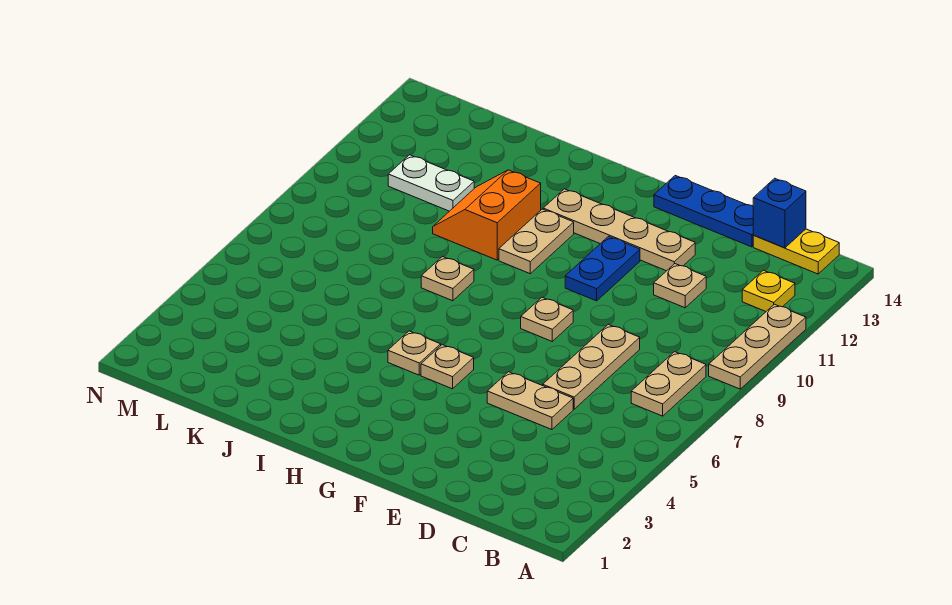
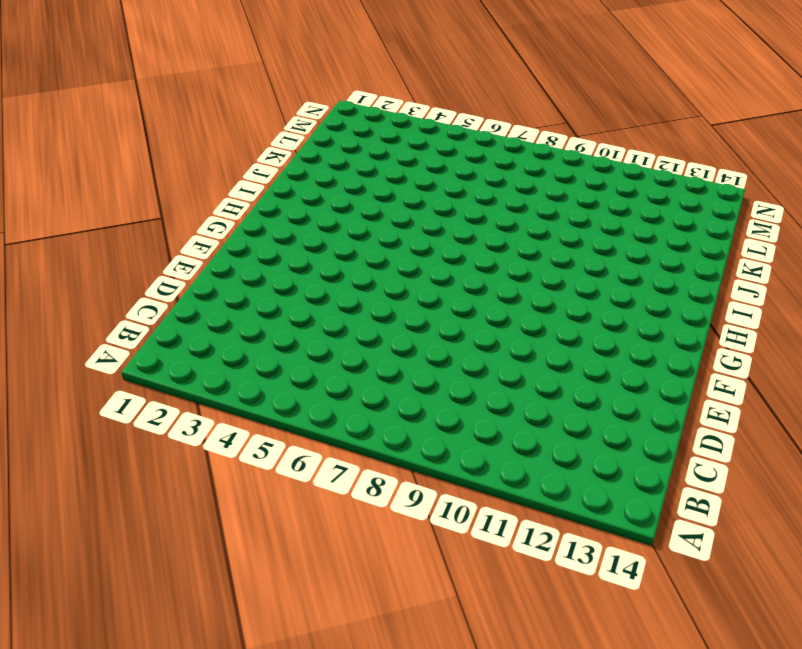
none -> tan plate A9:A11 level 1
none -> tan plate B7:B8 level 1
none -> yellow plate B12 level 1

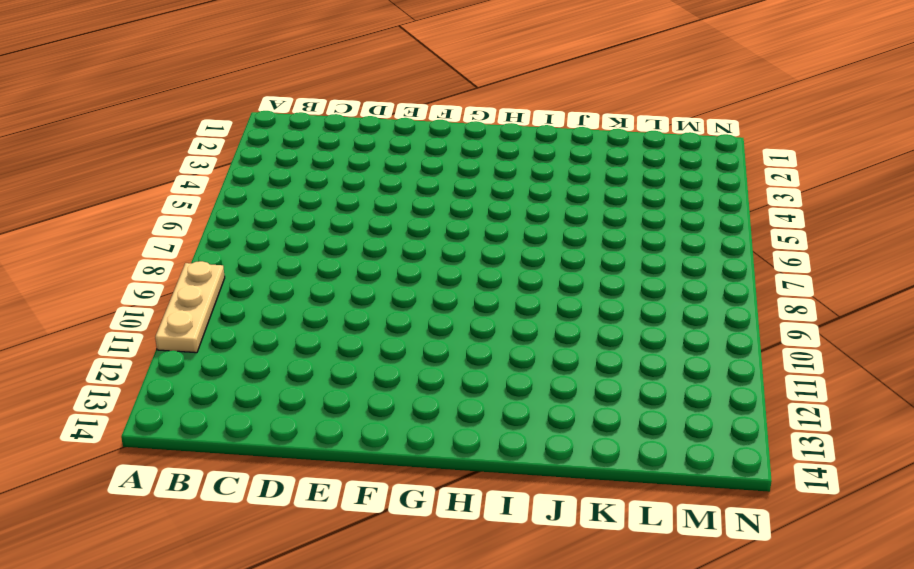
none -> tan plate B7:B8 level 1
none -> yellow plate B12 level 1
none -> yellow plate B14:C14 level 1

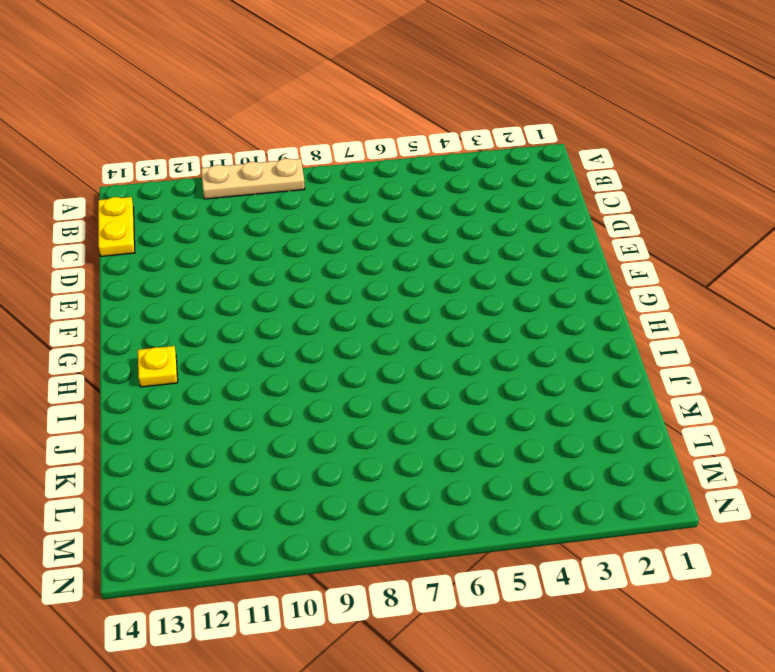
yellow plate H13 level 1 -> yellow plate B12 level 1
none -> tan plate B7:B8 level 1
none -> tan plate D5:E5 level 1
none -> tan plate D6:D8 level 1

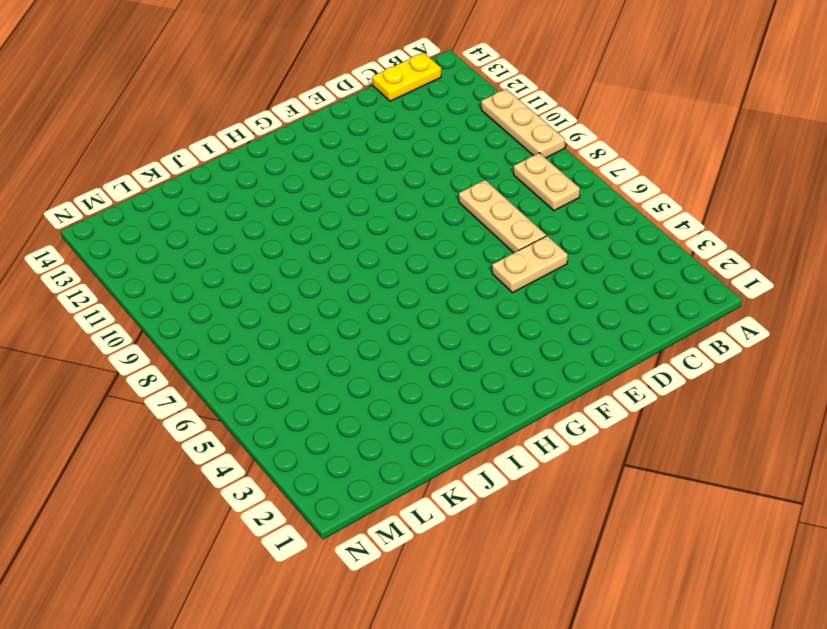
none -> yellow plate B12 level 1
none -> tan plate D11 level 1
none -> blue plate D14:F14 level 1

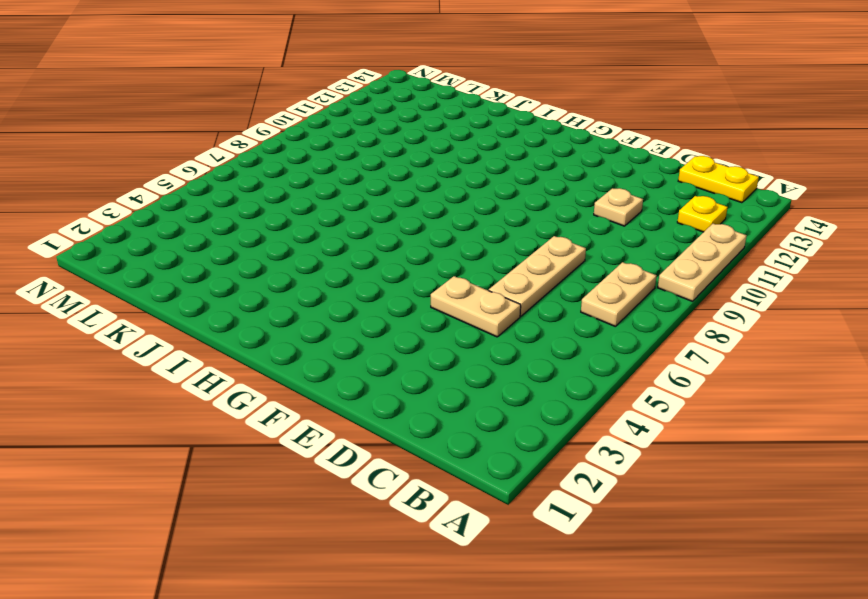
none -> blue plate D14:F14 level 1
none -> tan plate E12:H12 level 1
none -> tan plate F8 level 1

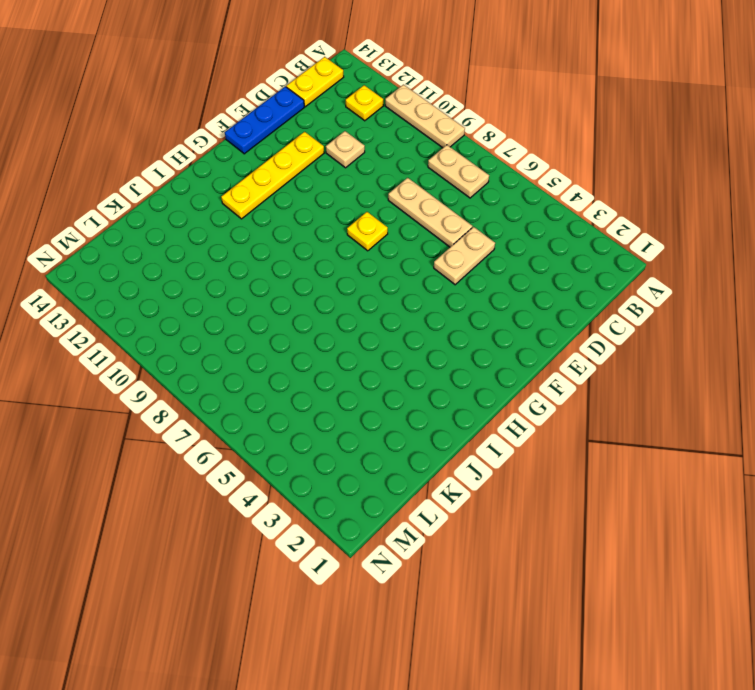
yellow plate E12:H12 level 1 -> tan plate E12:H12 level 1
yellow plate F8 level 1 -> tan plate F8 level 1
none -> blue plate F10:F11 level 1
none -> tan plate G5 level 1
none -> tan plate H5 level 1

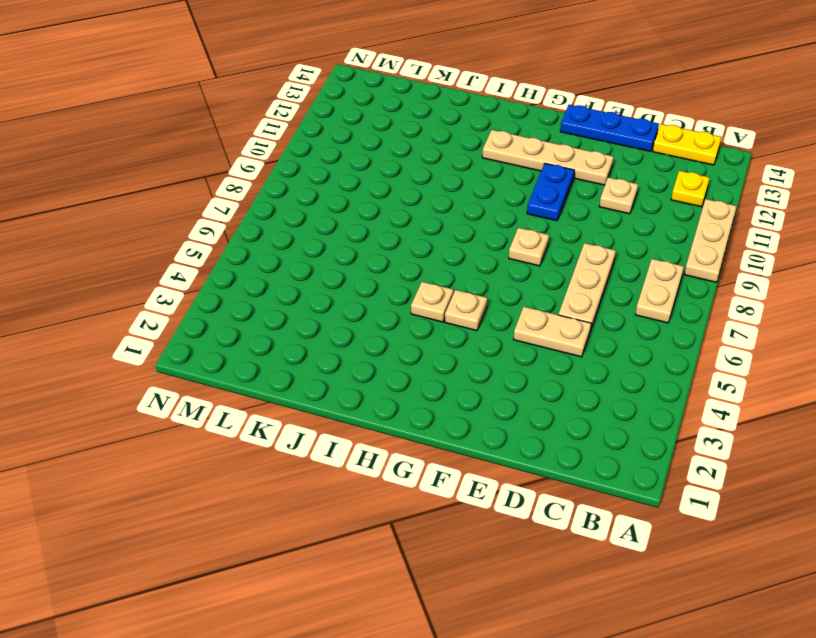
none -> tan plate H10:H11 level 1
none -> tan plate I8 level 1
none -> orange slope I10:J11 level 1 top I

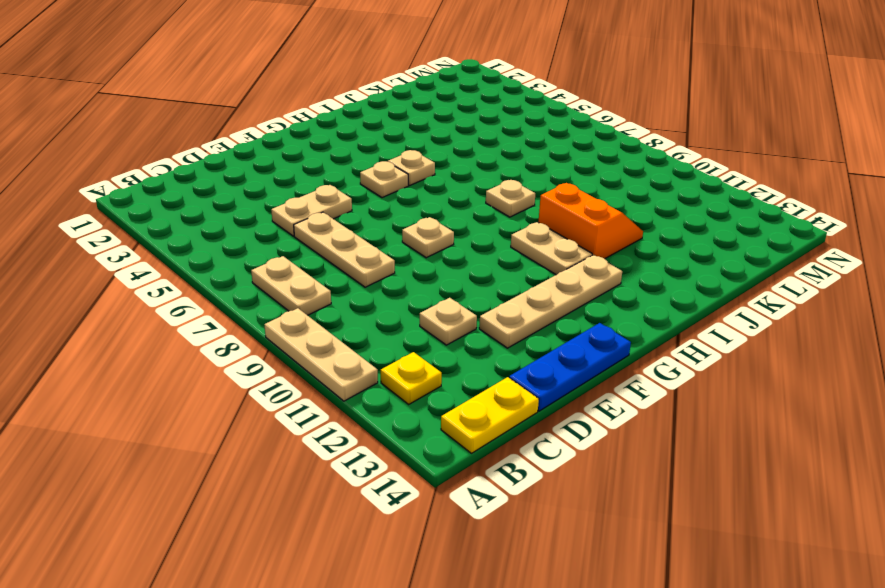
none -> blue plate F10:F11 level 1
none -> white plate K11:L11 level 1
none -> blue brick C14 level 2

